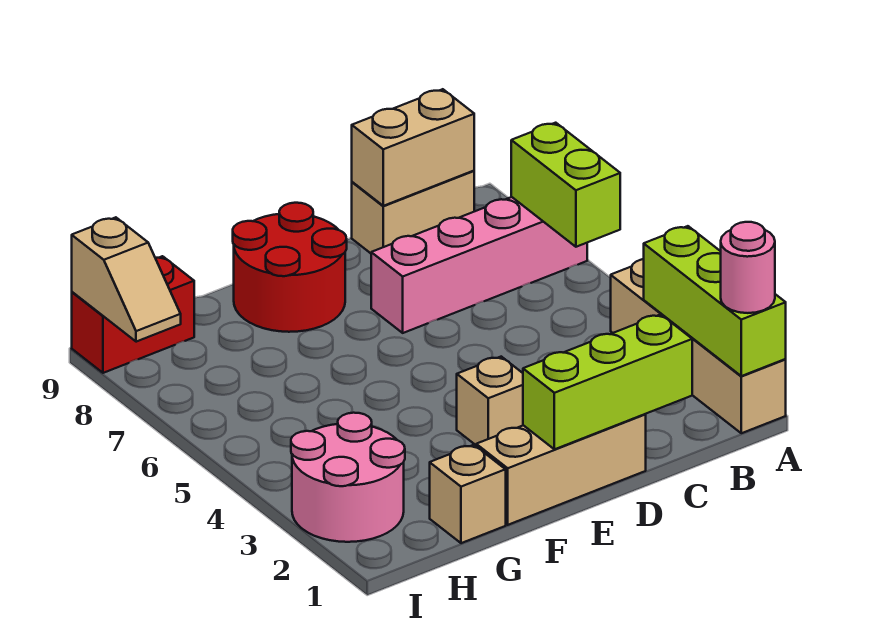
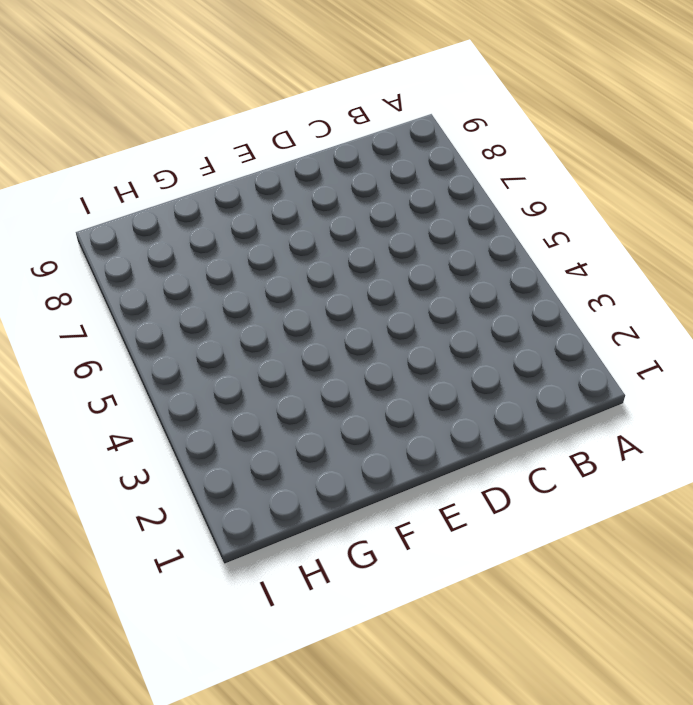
none -> tan brick A1:A4 level 1
none -> pink brick A7:D7 level 1
none -> tan brick B9:C9 level 1

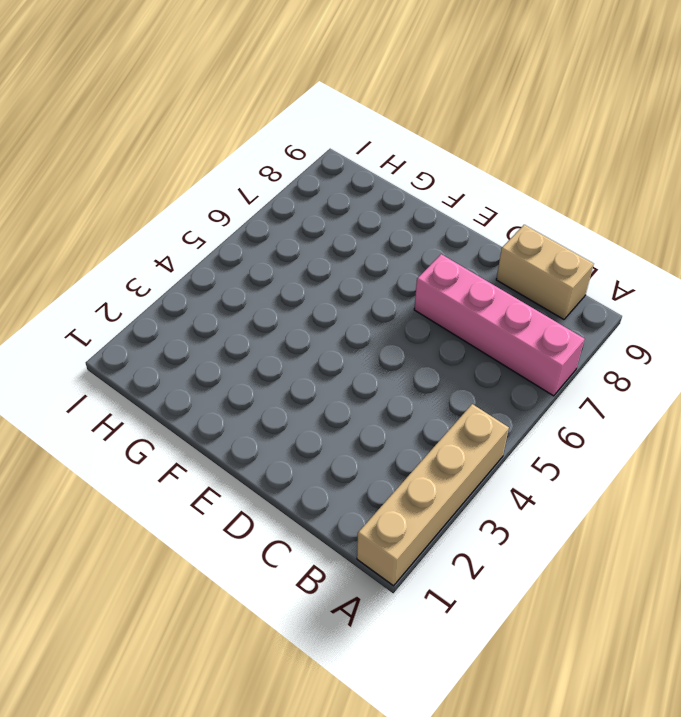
none -> tan brick D1:F1 level 1
none -> tan brick E3 level 1
none -> red round brick E8:F9 level 1

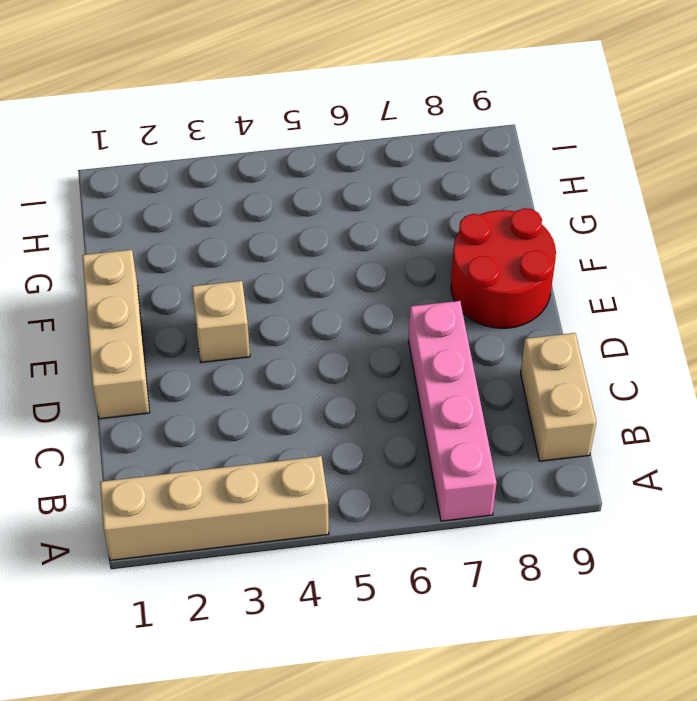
none -> tan brick G1 level 1
none -> pink round brick H2:I3 level 1
none -> red brick H9:I9 level 1

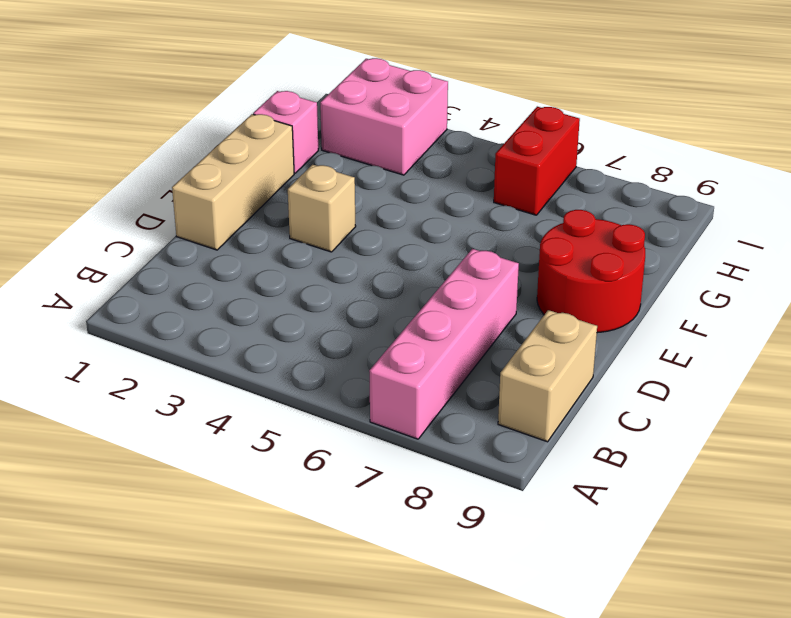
pink brick G1 level 1 -> tan brick G1 level 1
pink brick H2:I3 level 1 -> pink round brick H2:I3 level 1
red brick H6:I6 level 1 -> red brick H9:I9 level 1
none -> tan brick A1:A4 level 1
none -> lime brick A1:A3 level 2
none -> lime brick A6:A7 level 2

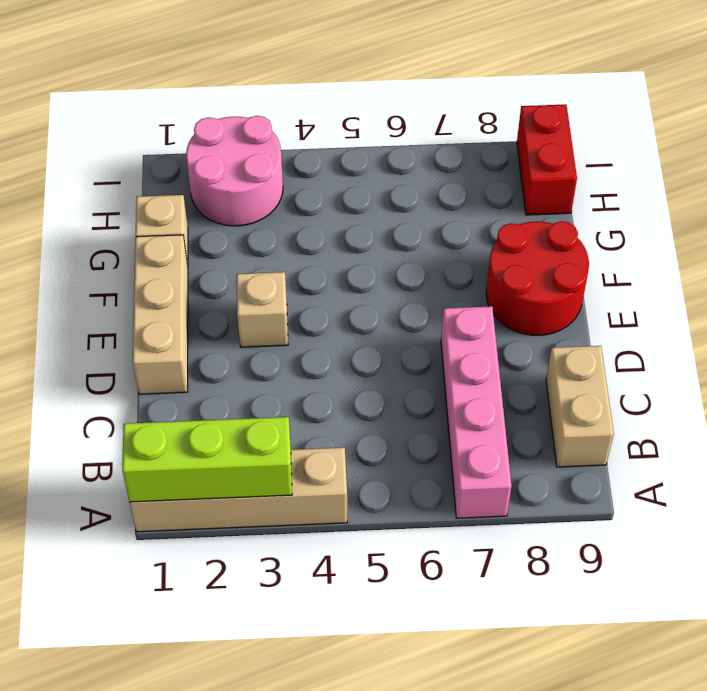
none -> lime brick A6:A7 level 2
none -> tan brick B9:C9 level 2
none -> lime brick C1:E1 level 2

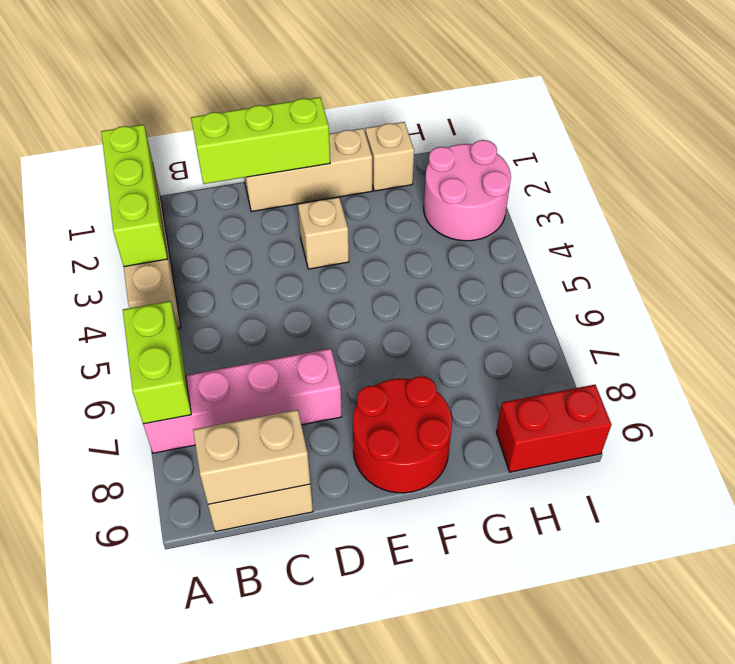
none -> tan slope I8:I9 level 2 top 9
none -> pink round brick A1 level 3

